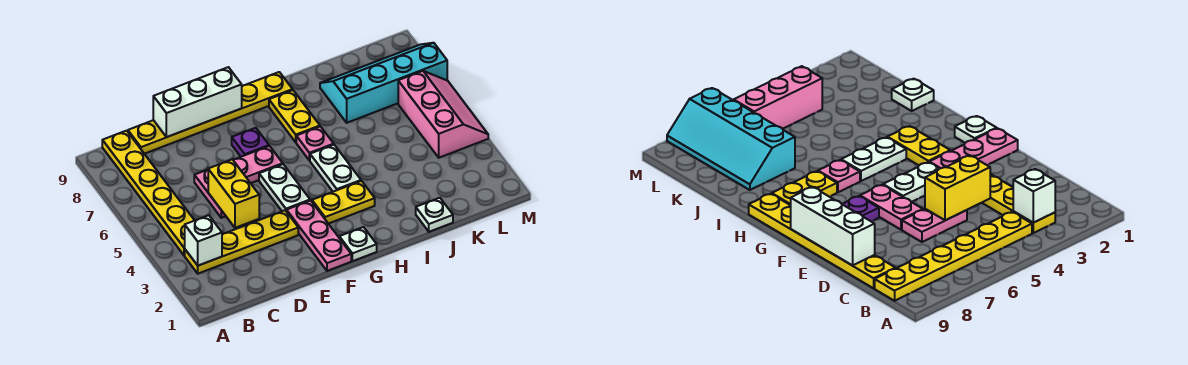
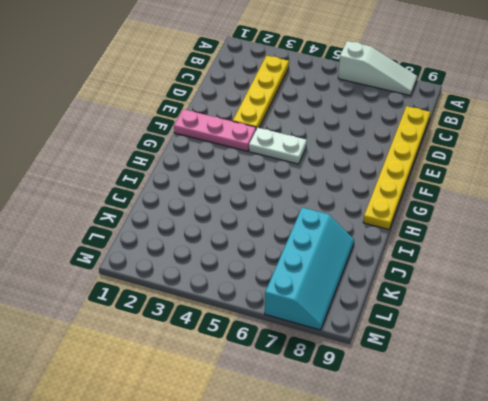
white slope A6:A8 level 1 top 6 -> none
none -> yellow plate B4:B9 level 1
none -> pink plate D5:D6 level 1
none -> pink plate E6:F6 level 1

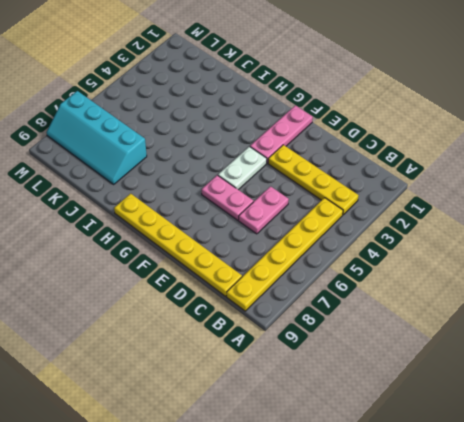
none -> purple plate F7 level 1
none -> white plate G1 level 1
none -> yellow plate G3:H3 level 1

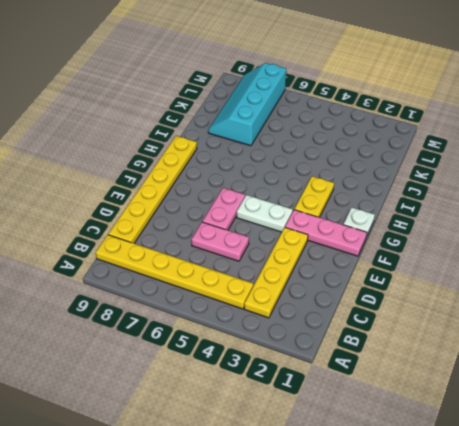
none -> purple plate F7 level 1
none -> white plate H4:H5 level 1
none -> pink plate H6 level 1

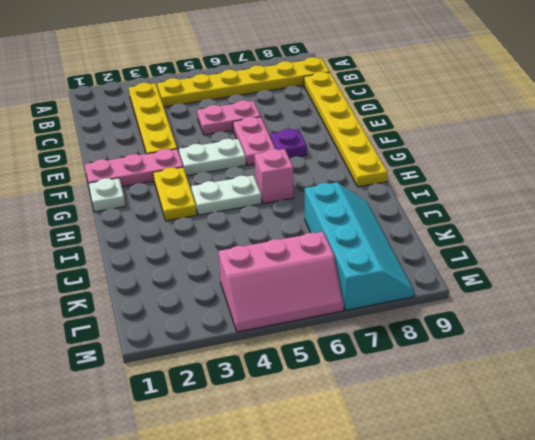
pink brick H6 level 1 -> pink plate H6 level 1
none -> yellow plate H7:H8 level 1
none -> white plate J1 level 1
none -> white brick B3 level 2

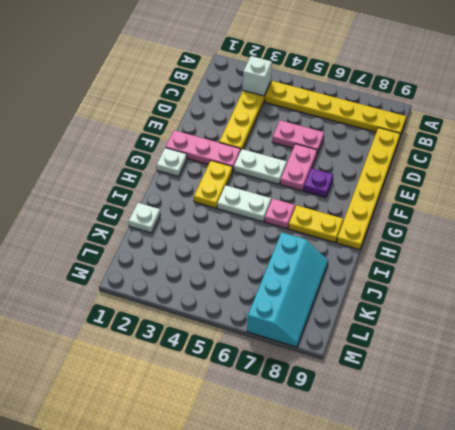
none -> pink slope L4:M6 level 1 top L
none -> yellow brick D4:D5 level 2
none -> white brick D9:F9 level 2

